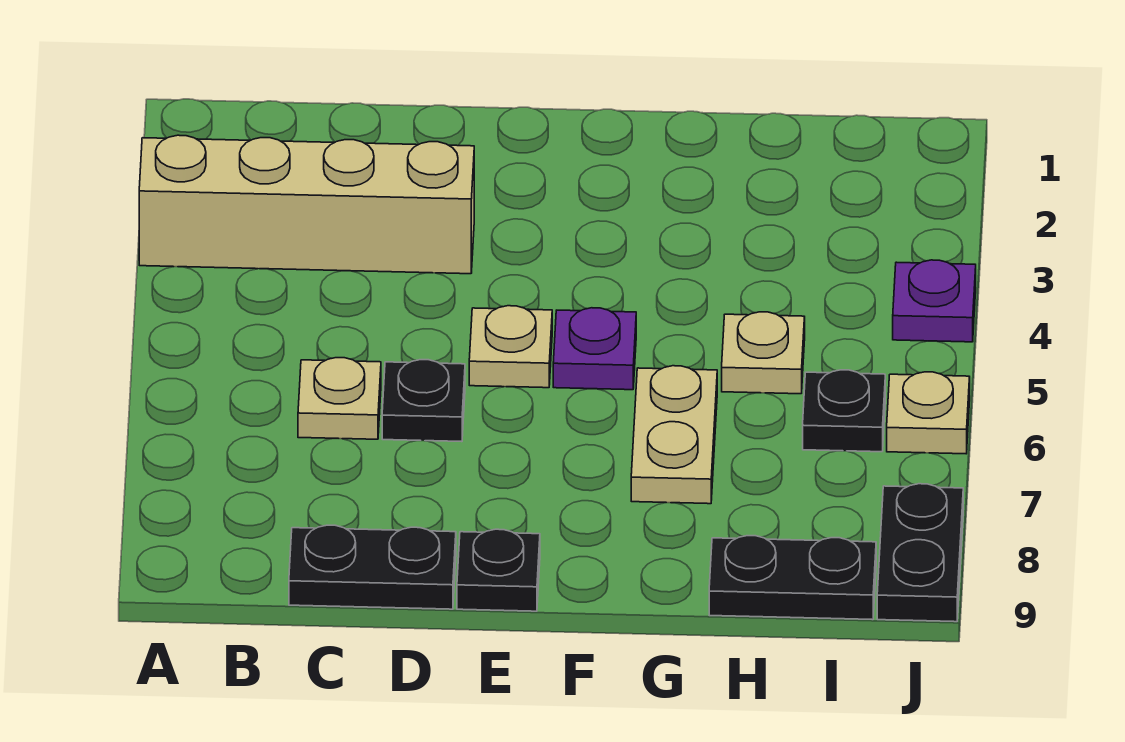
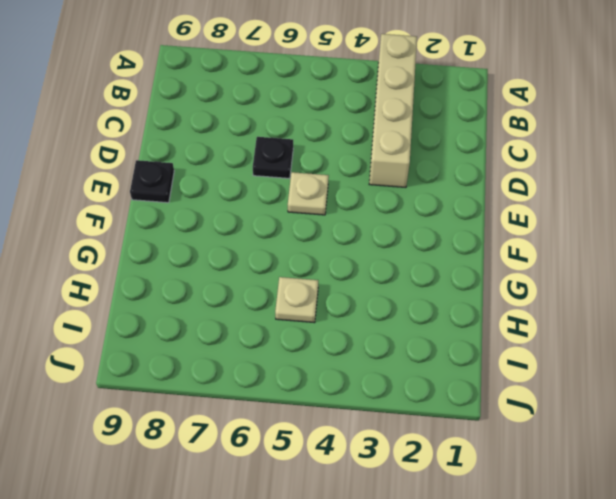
none -> tan plate C6 level 1
none -> black plate C9:D9 level 1
none -> purple plate F5 level 1

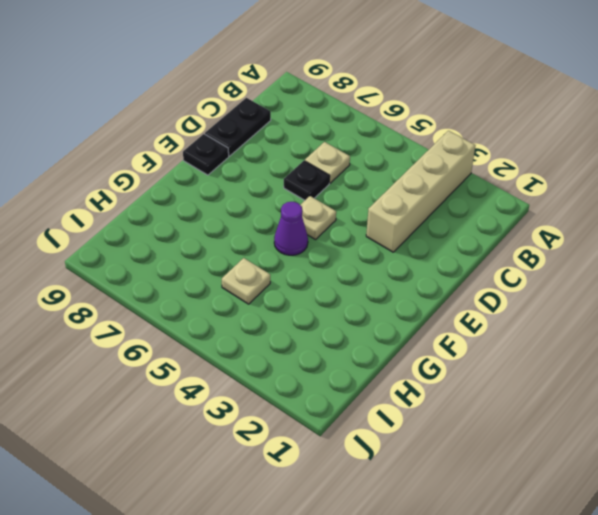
purple cone F5 level 1 -> purple plate F5 level 1
none -> tan plate G6:G7 level 1
none -> black plate H9:I9 level 1
none -> black plate I6 level 1

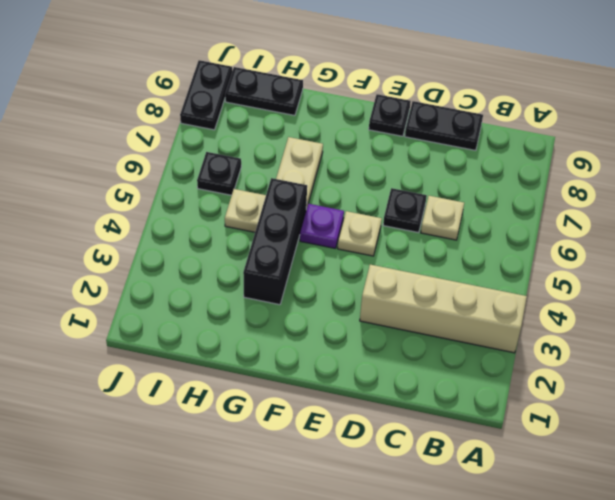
black brick G3:G5 level 1 -> none
none -> purple plate J4 level 1
none -> tan plate J6 level 1

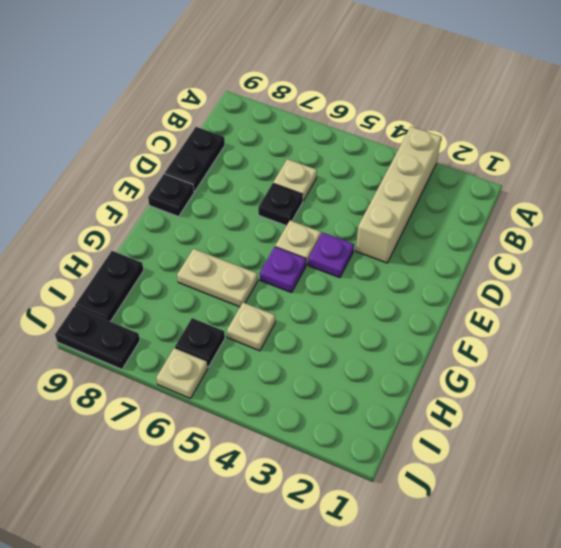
purple plate E4 level 1 -> purple plate J4 level 1

